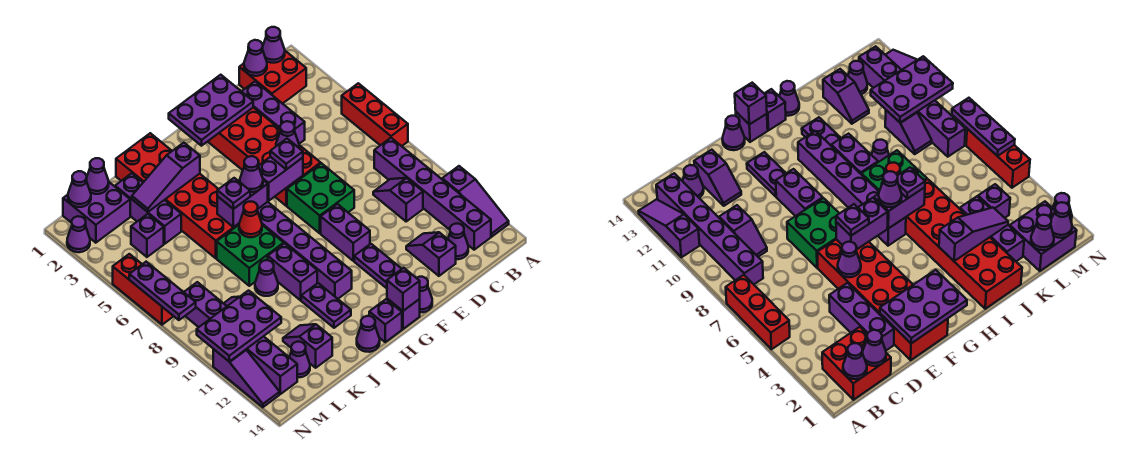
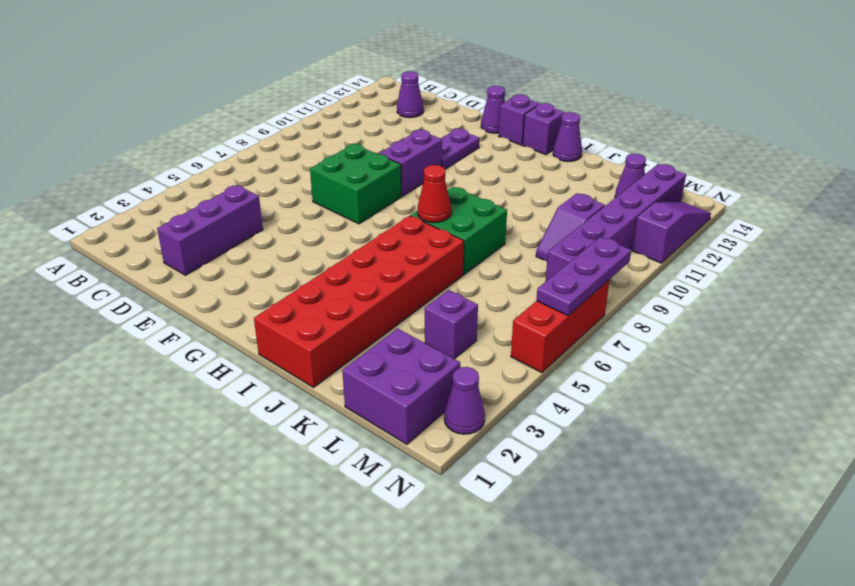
none -> red brick A5:A7 level 1
none -> purple slope A11:A13 level 1 top 11
none -> red brick B1:C2 level 1
none -> purple brick B8:B13 level 1

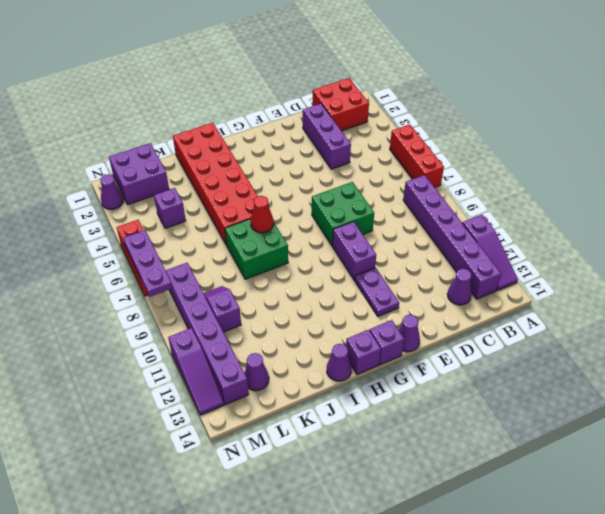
none -> purple slope C9:C10 level 1 top 10
none -> purple slope D12:D13 level 1 top 13
none -> red brick E1:F6 level 1
none -> purple brick H6:H11 level 1

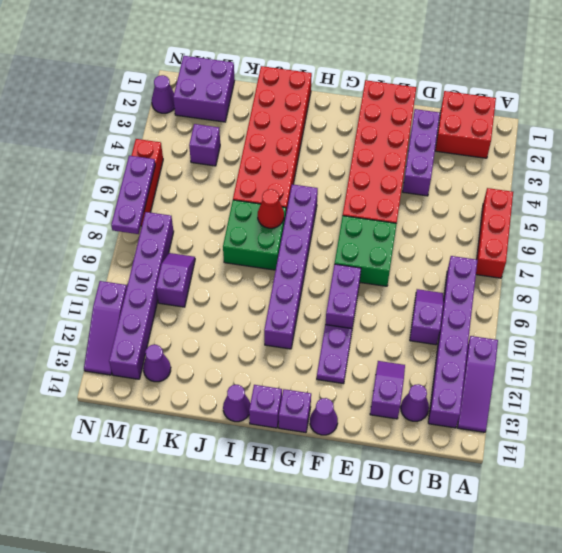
none -> purple brick I9:I10 level 1
none -> purple plate I11:I12 level 1
none -> purple cone J9 level 1
none -> purple brick K2:K4 level 1

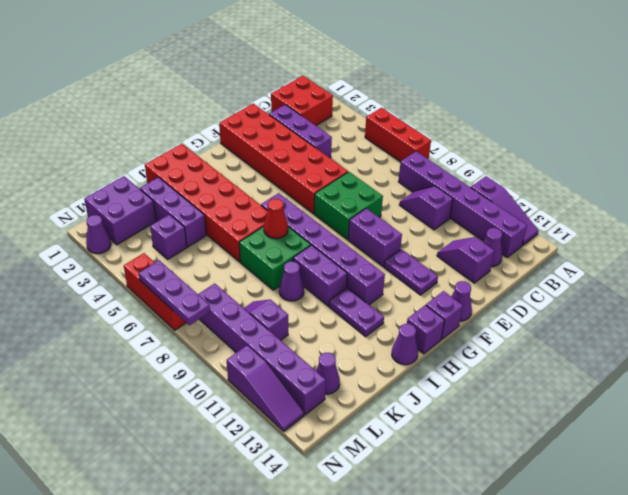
none -> purple slope K12:K13 level 1 top 13
none -> purple cone B1 level 2
none -> purple cone C1 level 2
none -> purple plate E1:G2 level 2

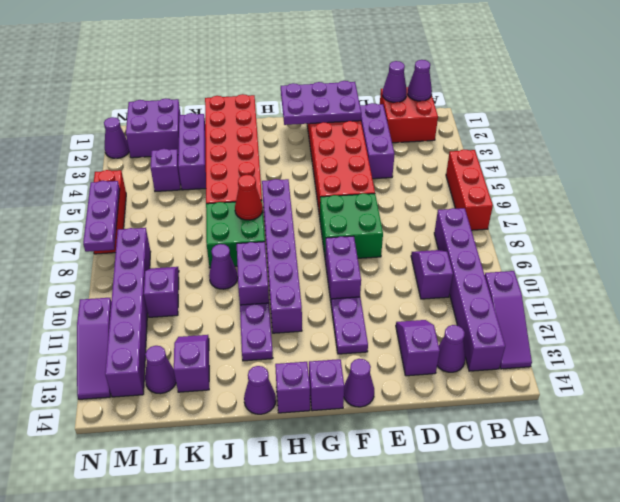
none -> purple cone E5 level 2
none -> purple brick F6:G6 level 2
none -> purple brick G14 level 2
none -> purple brick H6:I6 level 2

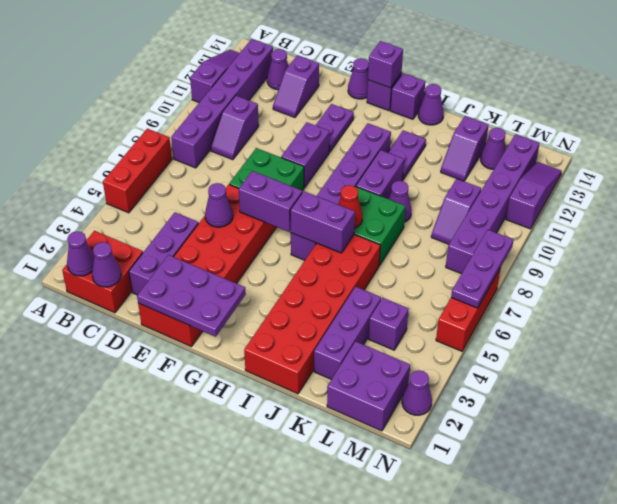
none -> purple slope I3:K3 level 2 top I
none -> purple cone L1 level 2
none -> purple plate L10:N11 level 2
none -> purple cone M1 level 2

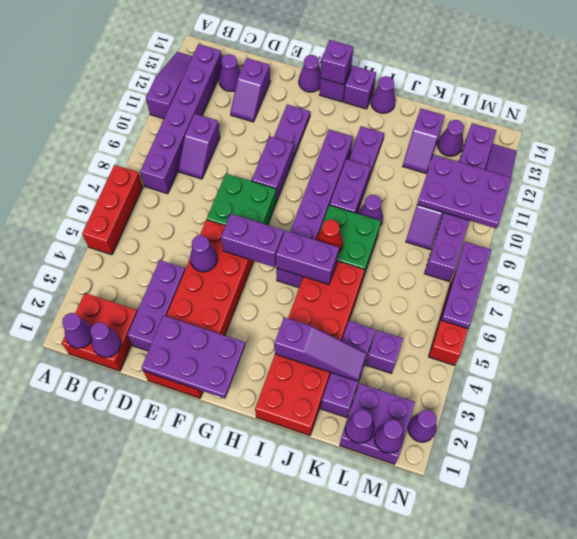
none -> purple plate F6 level 3
none -> purple cone H6 level 3
none -> purple plate I6 level 3

